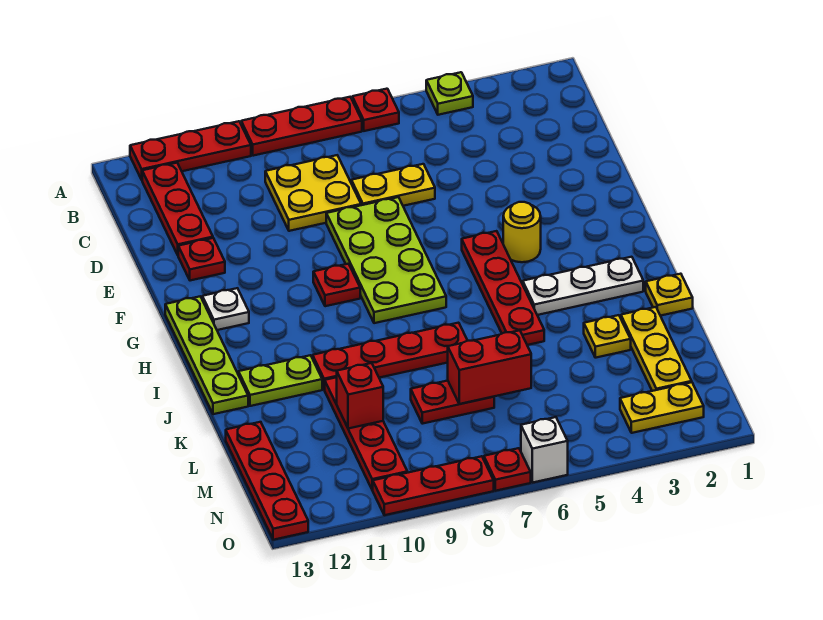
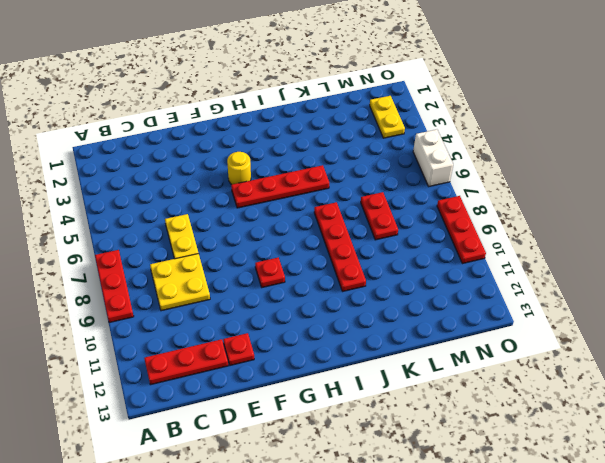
white brick O5:O6 level 1 -> white brick O6 level 1
none -> lime plate A4 level 1
none -> red plate A6 level 1
none -> red plate A10:A12 level 1

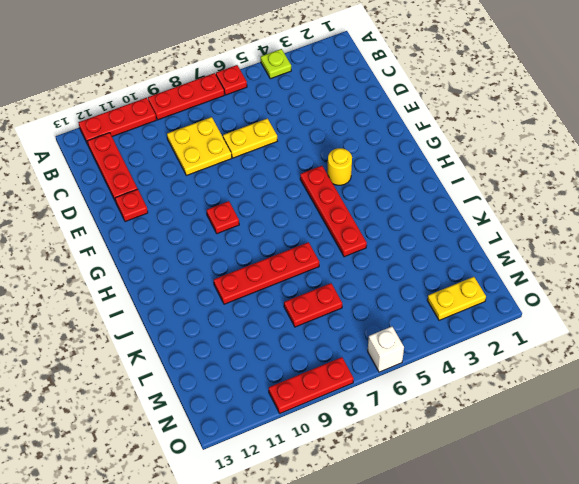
none -> lime plate E7:H8 level 1
none -> white plate G12 level 1
none -> lime plate G13:J13 level 1

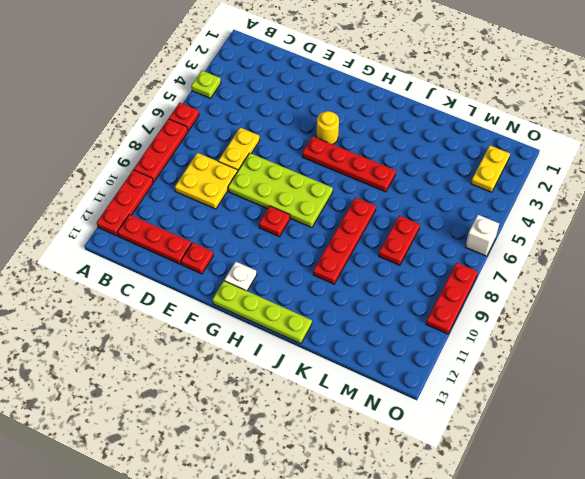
none -> white plate I2:I4 level 1
none -> yellow plate J1 level 1
none -> lime plate J11:J12 level 1

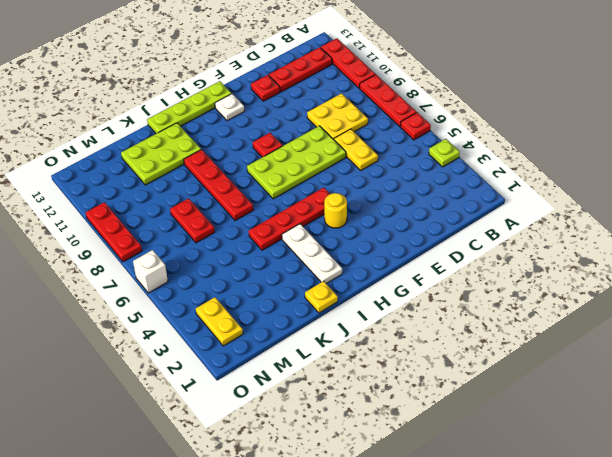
lime plate J11:L12 level 1 -> lime plate J11:J12 level 1
none -> yellow plate K2:M2 level 1
none -> yellow plate K3 level 1
none -> red plate K10:N10 level 1

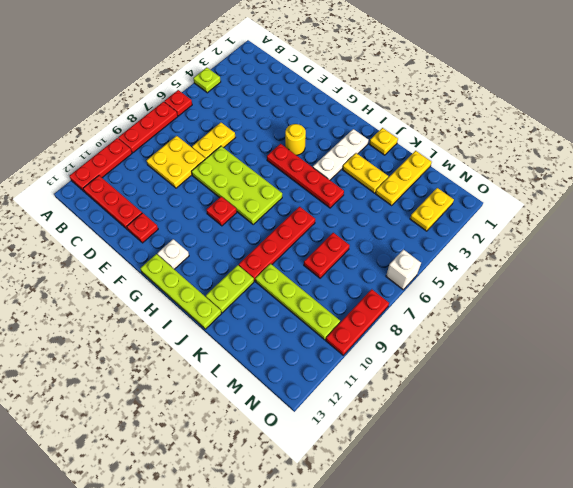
yellow plate J3:K3 level 1 -> yellow plate K3 level 1
lime plate K10:N10 level 1 -> red plate K10:N10 level 1
yellow plate L1:L3 level 1 -> yellow plate K2:M2 level 1
none -> red plate L13:O13 level 1
none -> red plate O7 level 1
none -> red brick L6:L7 level 2

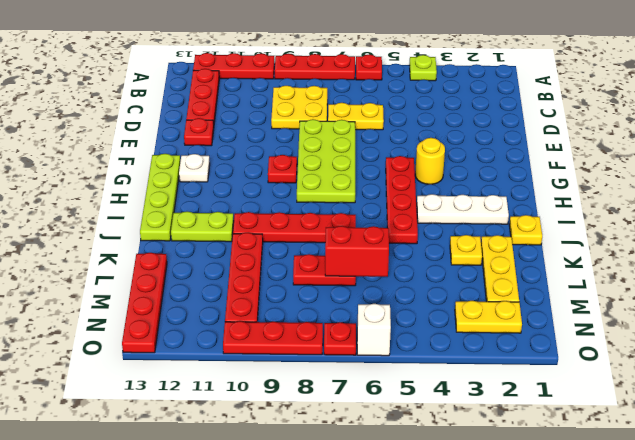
none -> red brick L10 level 2

